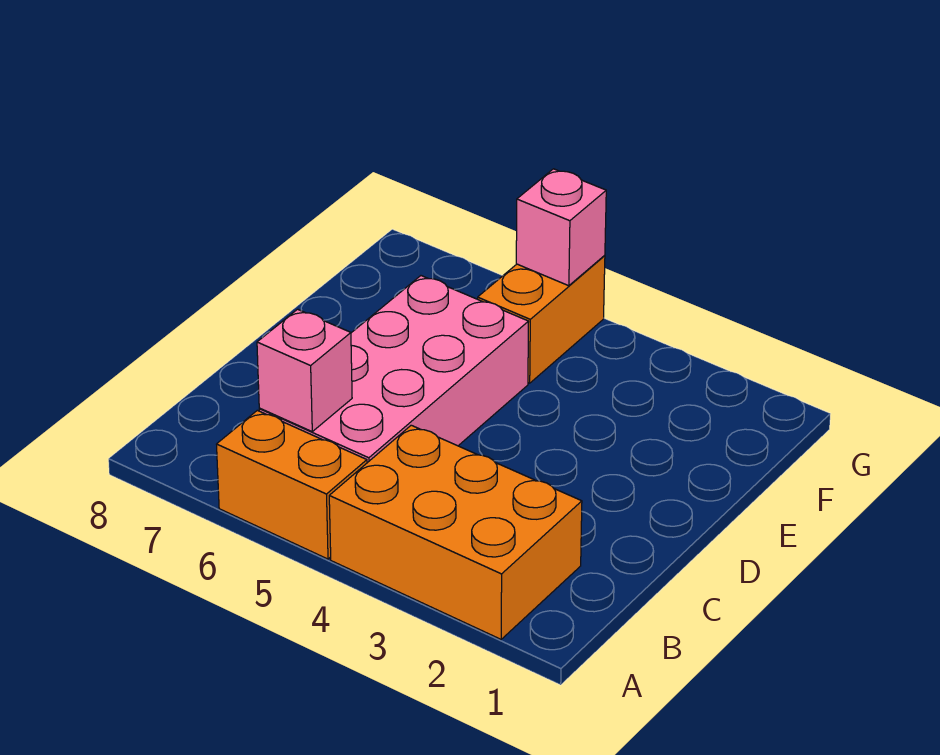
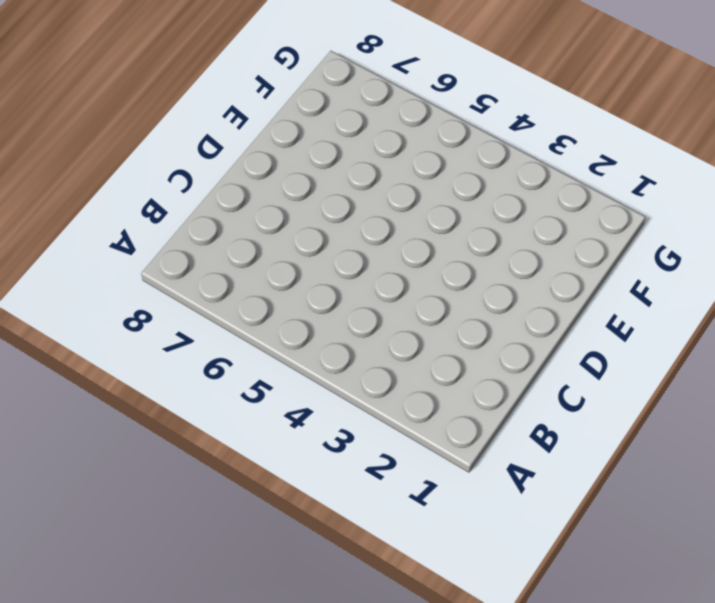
none -> orange brick A2:B4 level 1
none -> orange brick A5:A6 level 1

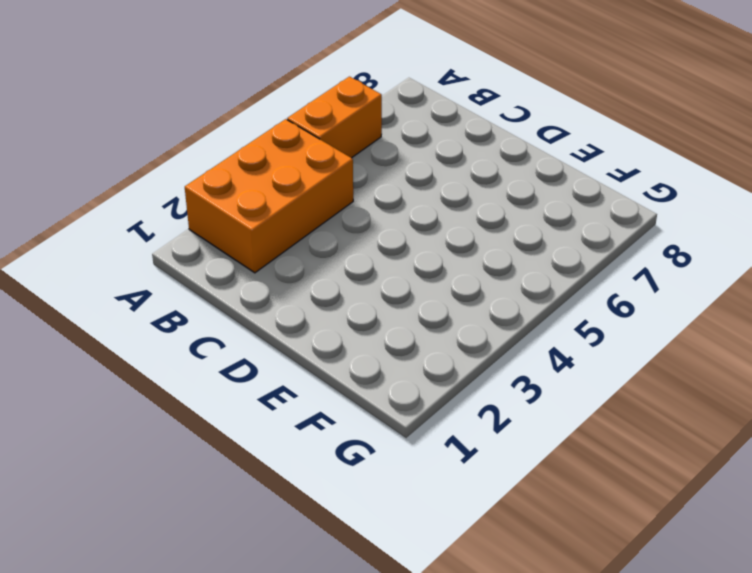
none -> pink brick B5:E6 level 1
none -> orange brick F5:G5 level 1

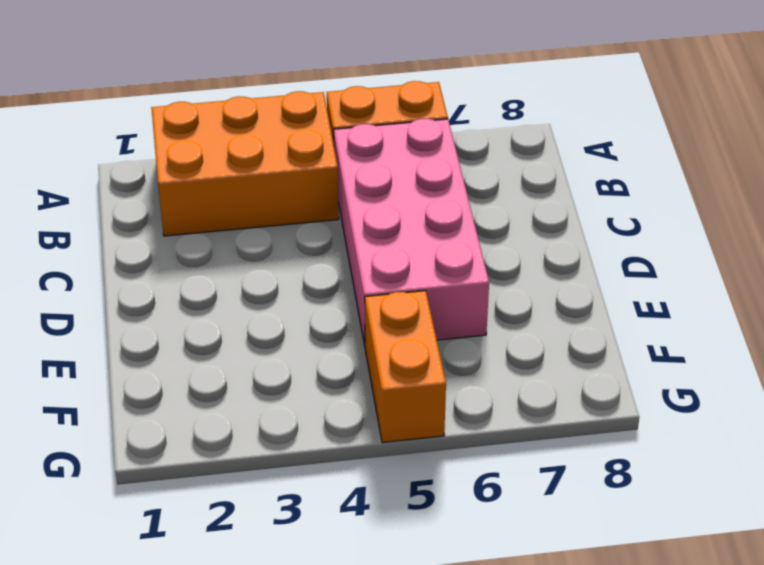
none -> pink brick B6 level 2
none -> pink brick G5 level 2

